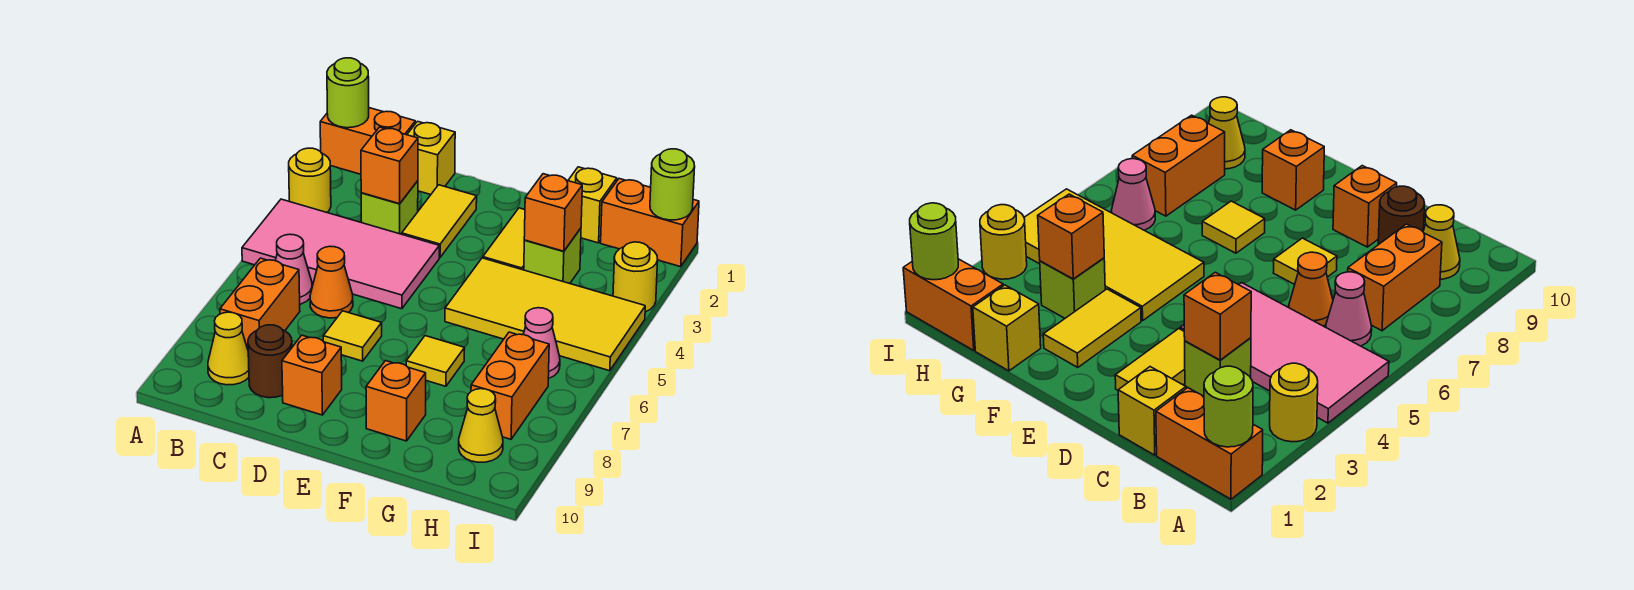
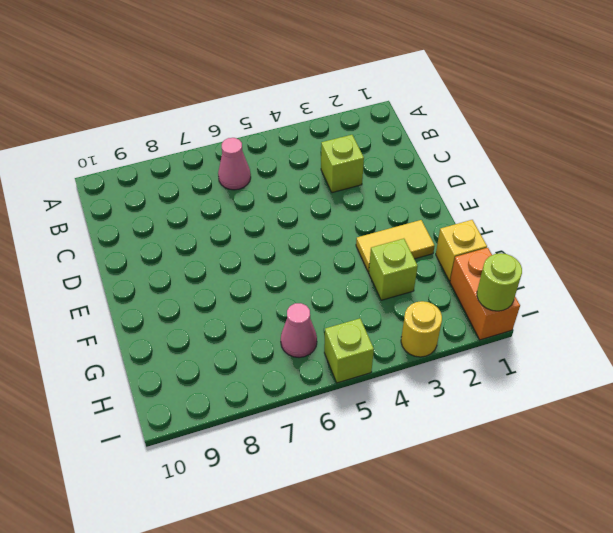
lime brick I5 level 1 -> yellow tile F4:I5 level 1
none -> orange brick A1:B1 level 1
none -> yellow round brick A3 level 1
none -> pink tile A4:D5 level 1

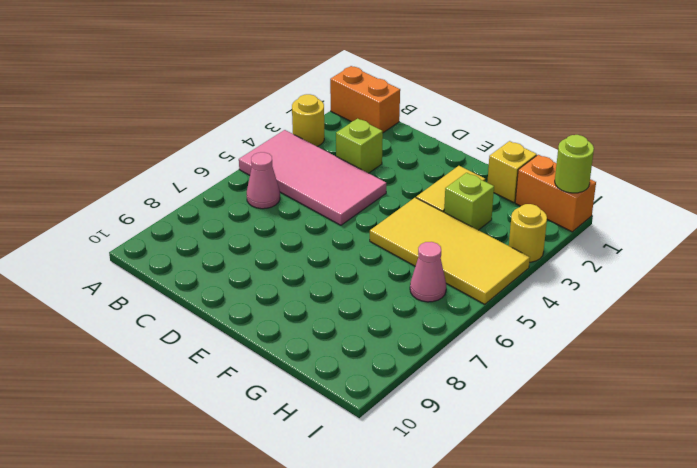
none -> orange brick B7:B8 level 1
none -> yellow cone B9 level 1
none -> yellow brick C1 level 1

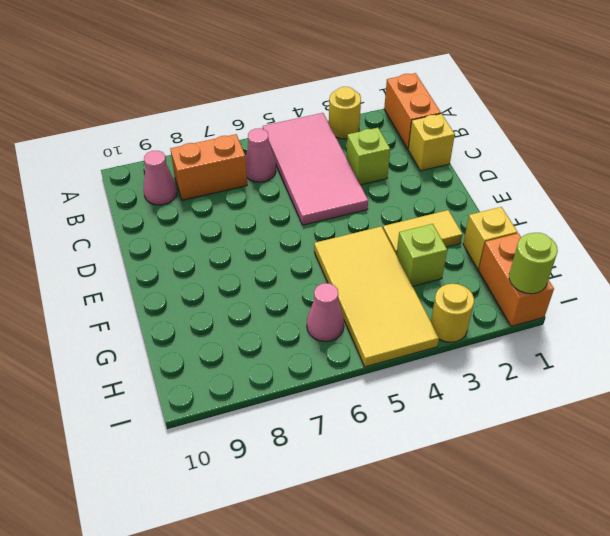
pink cone B9 level 1 -> yellow cone B9 level 1
none -> orange cone C6 level 1
none -> brown round brick C9 level 1
none -> yellow tile D2:D3 level 1

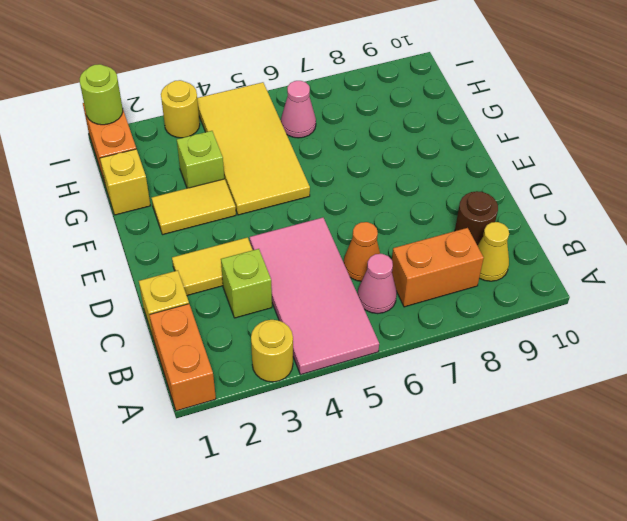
none -> yellow tile D7 level 1
none -> orange brick D9 level 1
none -> yellow tile F7 level 1

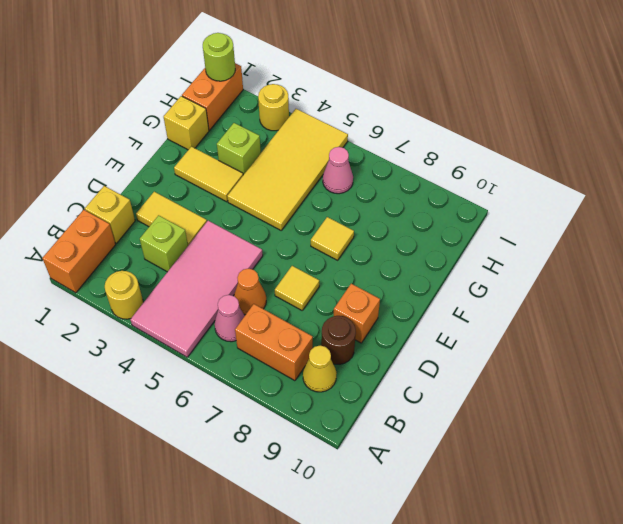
none -> orange brick F9 level 1
none -> orange brick H7:H8 level 1
none -> yellow cone H9 level 1

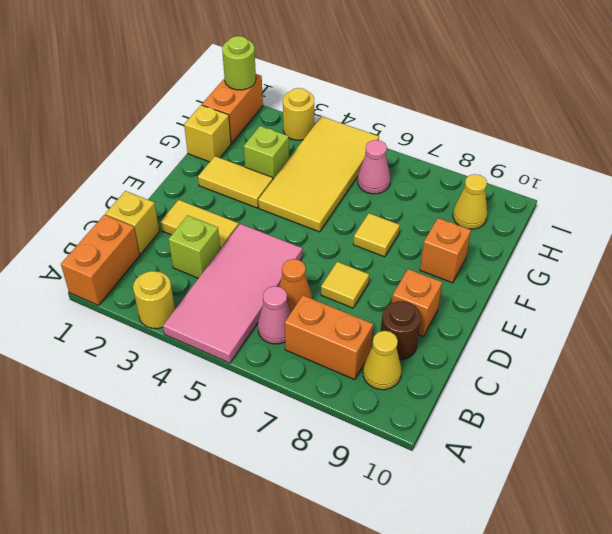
none -> orange brick H7:H8 level 1
none -> lime round brick A1 level 2
none -> orange brick C3 level 2

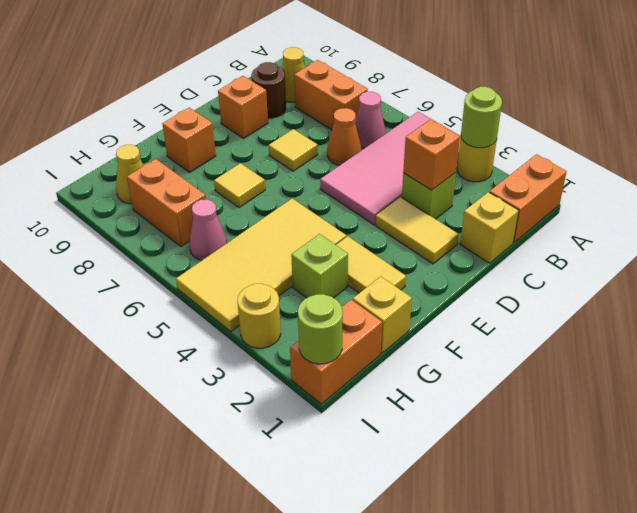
lime round brick A3 level 2 -> lime round brick A1 level 2
none -> orange brick G3 level 2

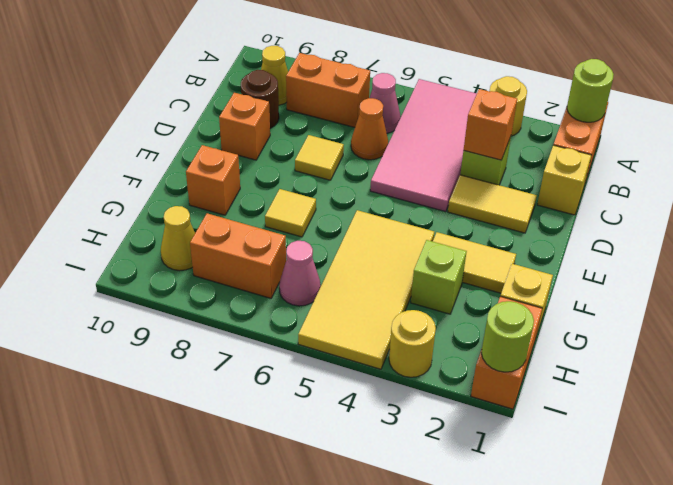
none -> orange brick G3 level 2

